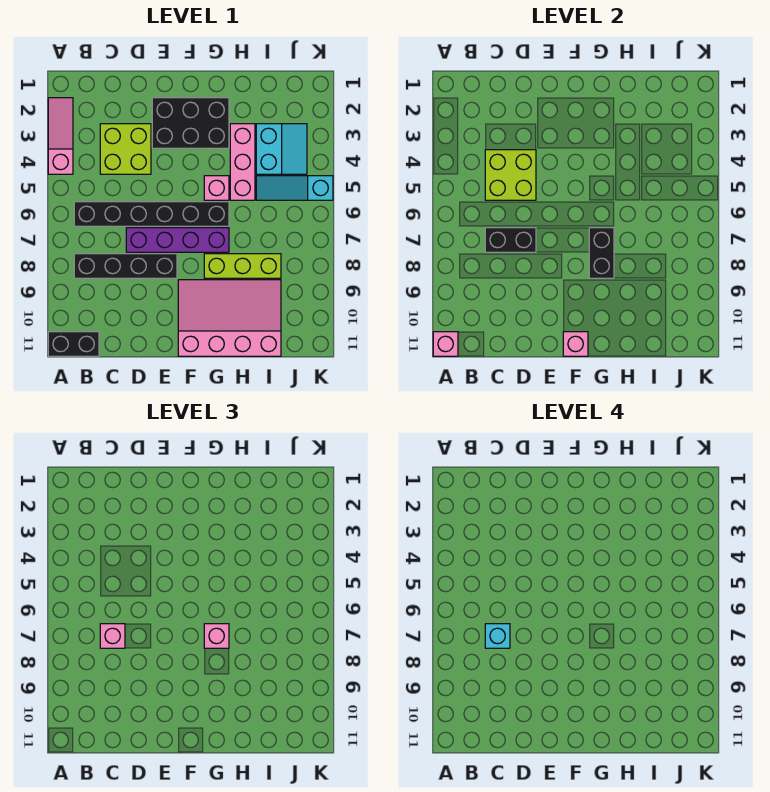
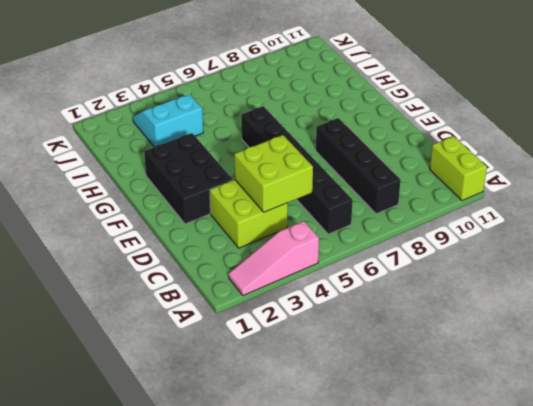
lime brick A11:B11 level 1 -> black brick A11:B11 level 1
none -> purple brick D7:G7 level 1
none -> pink slope F9:I11 level 1 top 11
none -> pink brick G5 level 1

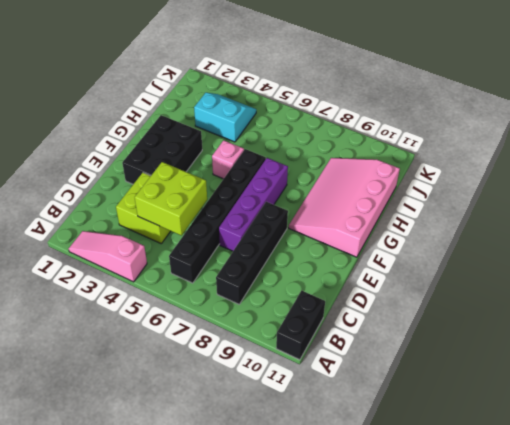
none -> lime brick G8:I8 level 1
none -> pink brick H3:H5 level 1
none -> cyan slope I5:K5 level 1 top K

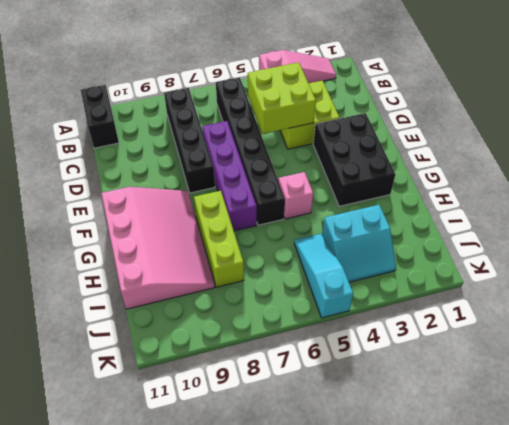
none -> pink brick H3:H5 level 1
none -> pink brick A11 level 2
none -> black brick C7:D7 level 2

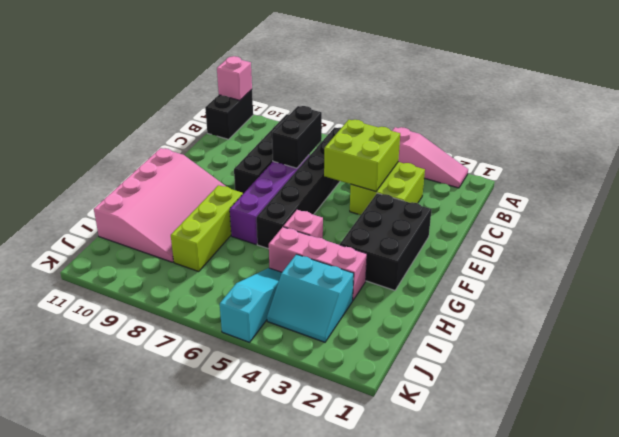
none -> pink brick F11 level 2
none -> black brick G7:G8 level 2
none -> pink brick C7 level 3

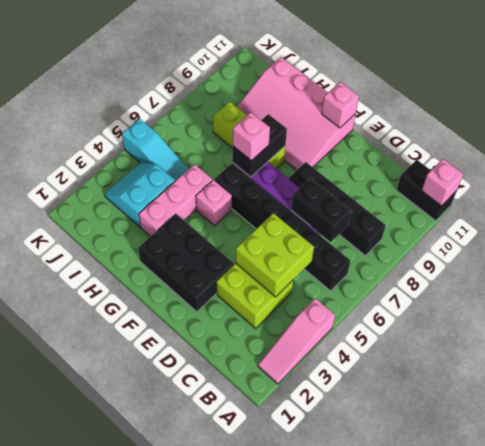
none -> pink brick C7 level 3
none -> cyan brick C7 level 4

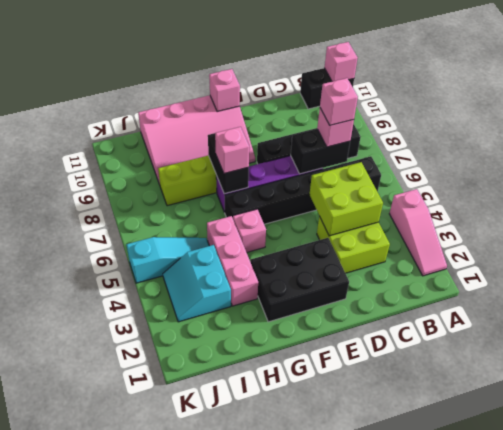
pink brick C7 level 4 -> cyan brick C7 level 4

